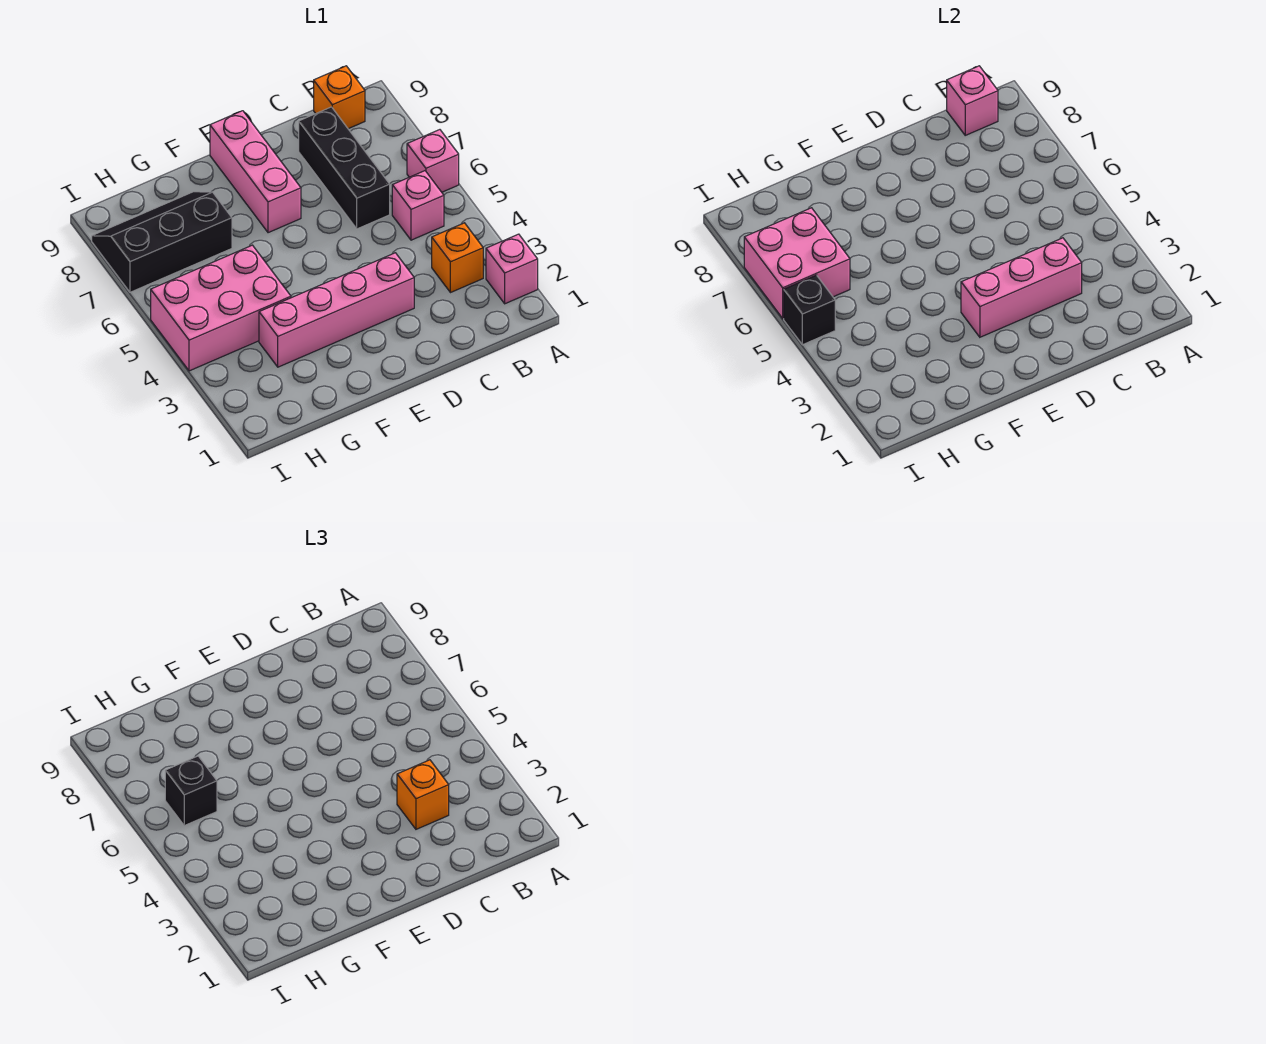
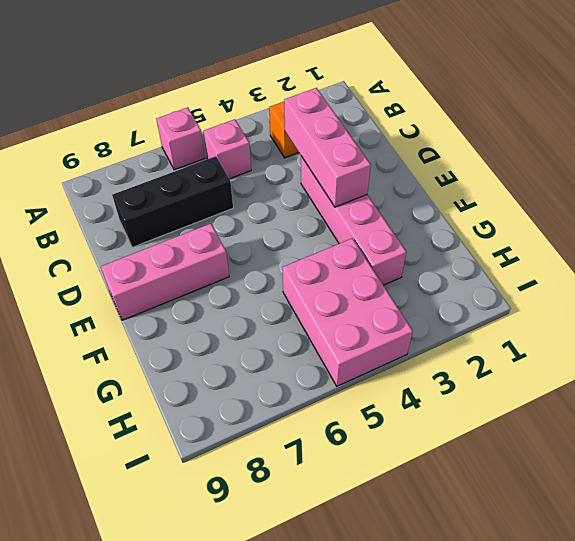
none -> pink brick A2 level 1
none -> orange brick B9 level 1
none -> black slope G7:I8 level 1 top 7

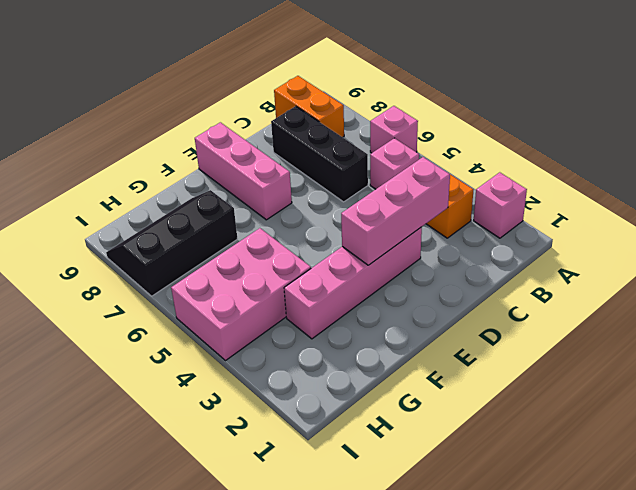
orange brick B8:B9 level 1 -> orange brick B9 level 1
none -> pink brick B9 level 2
none -> pink brick H6:I7 level 2
none -> black brick I5 level 2

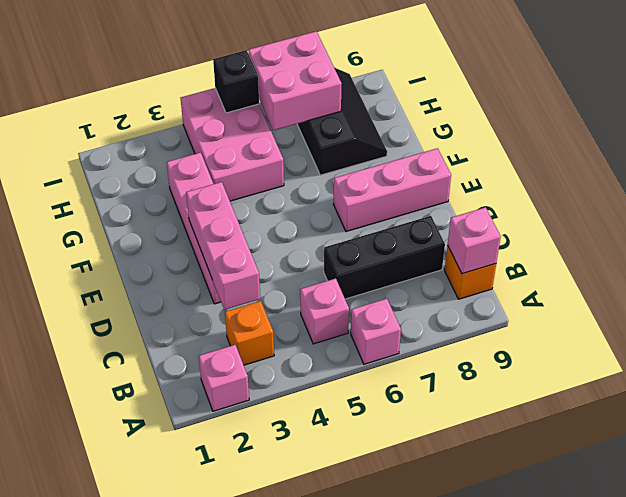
none -> orange brick C3 level 3
none -> black brick H6 level 3

